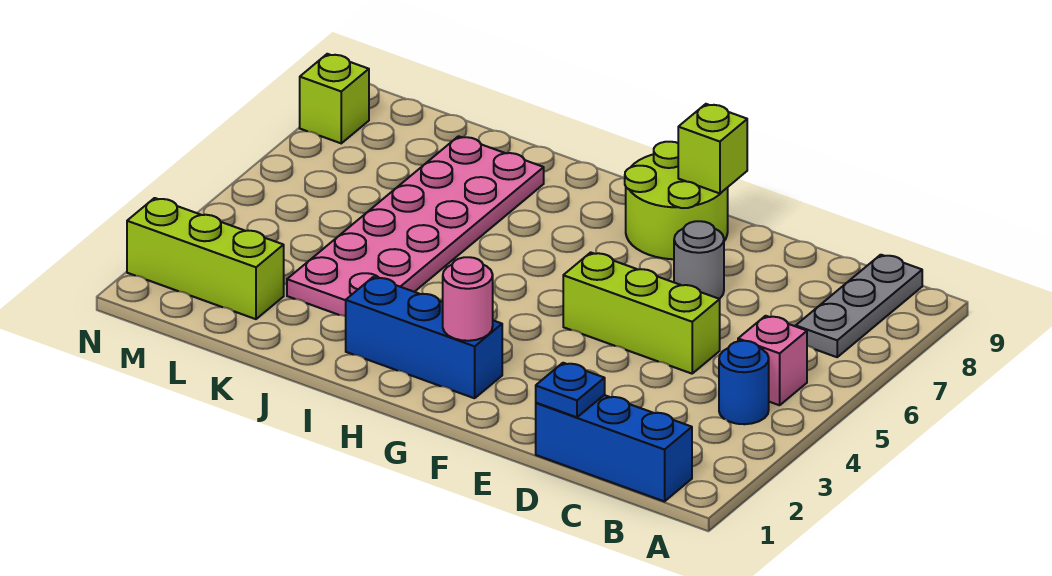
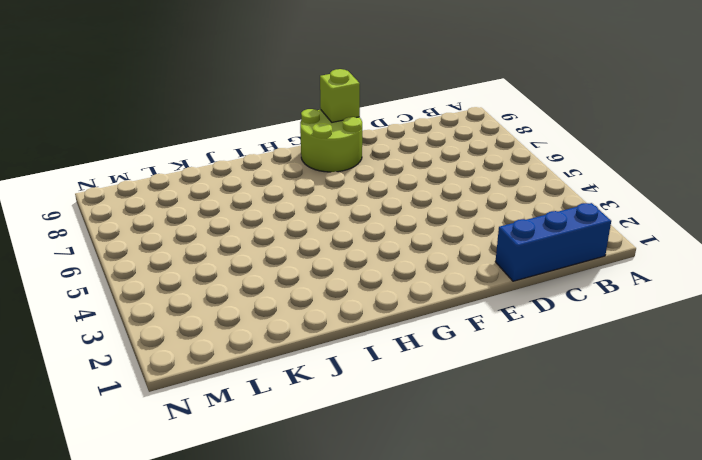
none -> blue round brick B4 level 1
none -> pink brick B5 level 1
none -> grey plate B7:B9 level 1

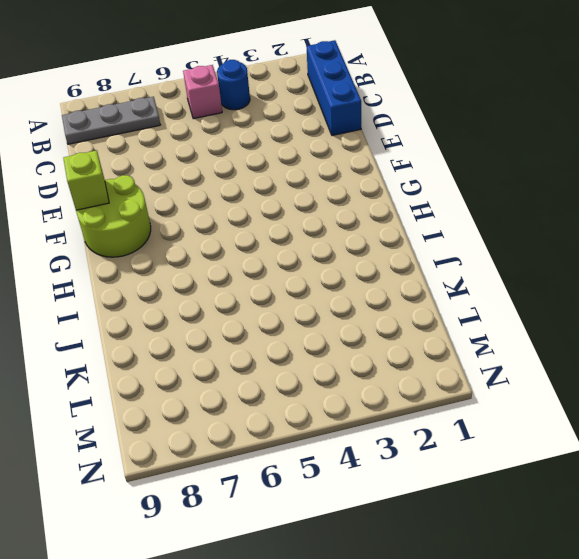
none -> lime brick D5:F5 level 1
none -> grey round brick E7 level 1
none -> blue brick G2:I2 level 1

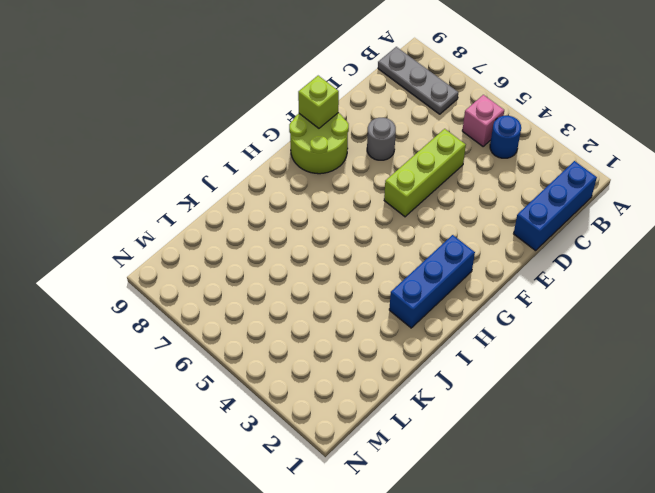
none -> pink plate J3:K8 level 1
none -> lime brick L2:N2 level 1
none -> lime brick N8 level 1

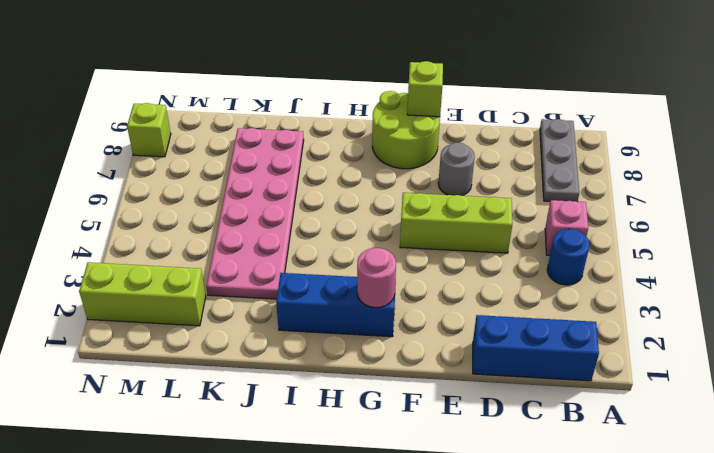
none -> blue plate D1 level 2

